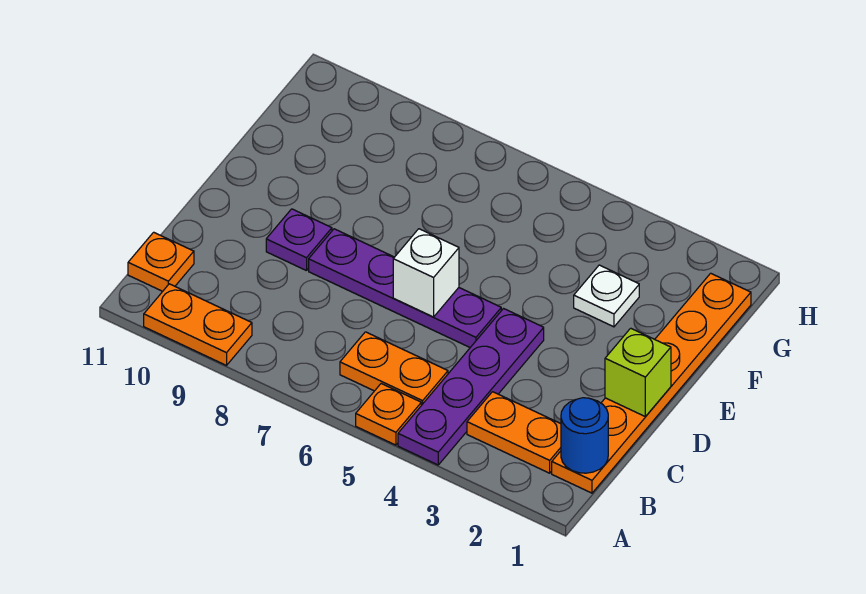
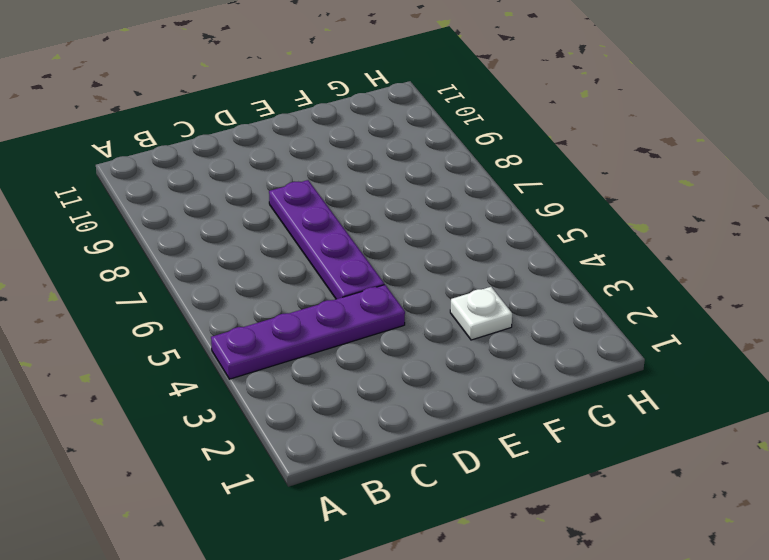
none -> orange plate A5 level 1
none -> orange plate A9:A10 level 1
none -> orange plate B1:G1 level 1

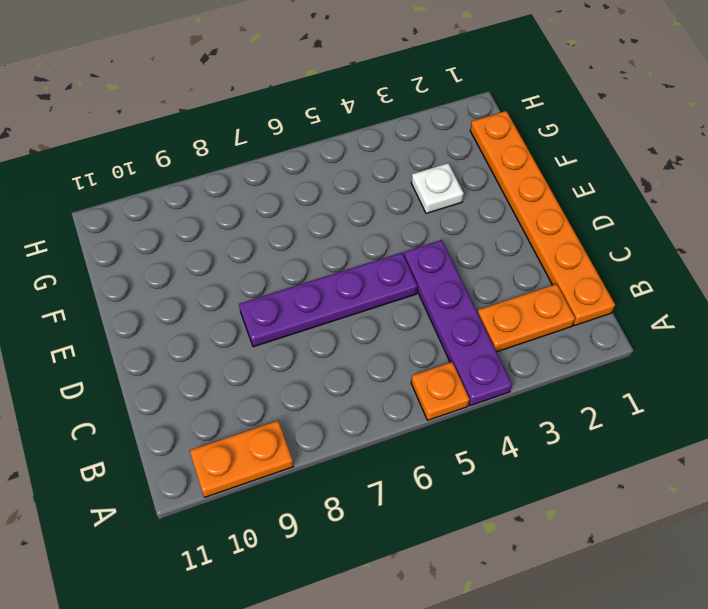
none -> orange plate B5:B6 level 1
none -> orange plate B11 level 1
none -> purple plate D9 level 1

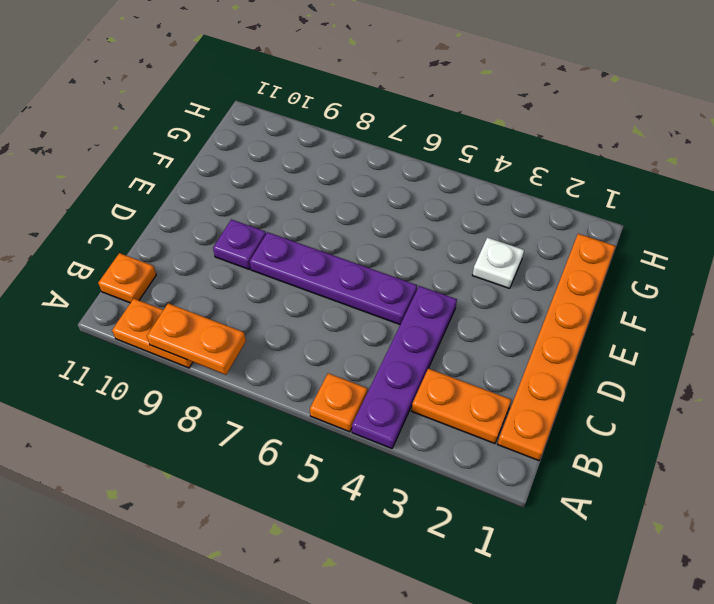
orange plate A8:A9 level 2 -> orange plate B5:B6 level 1
none -> blue round brick B1 level 2
none -> lime brick D1 level 2
none -> white brick D6 level 2

